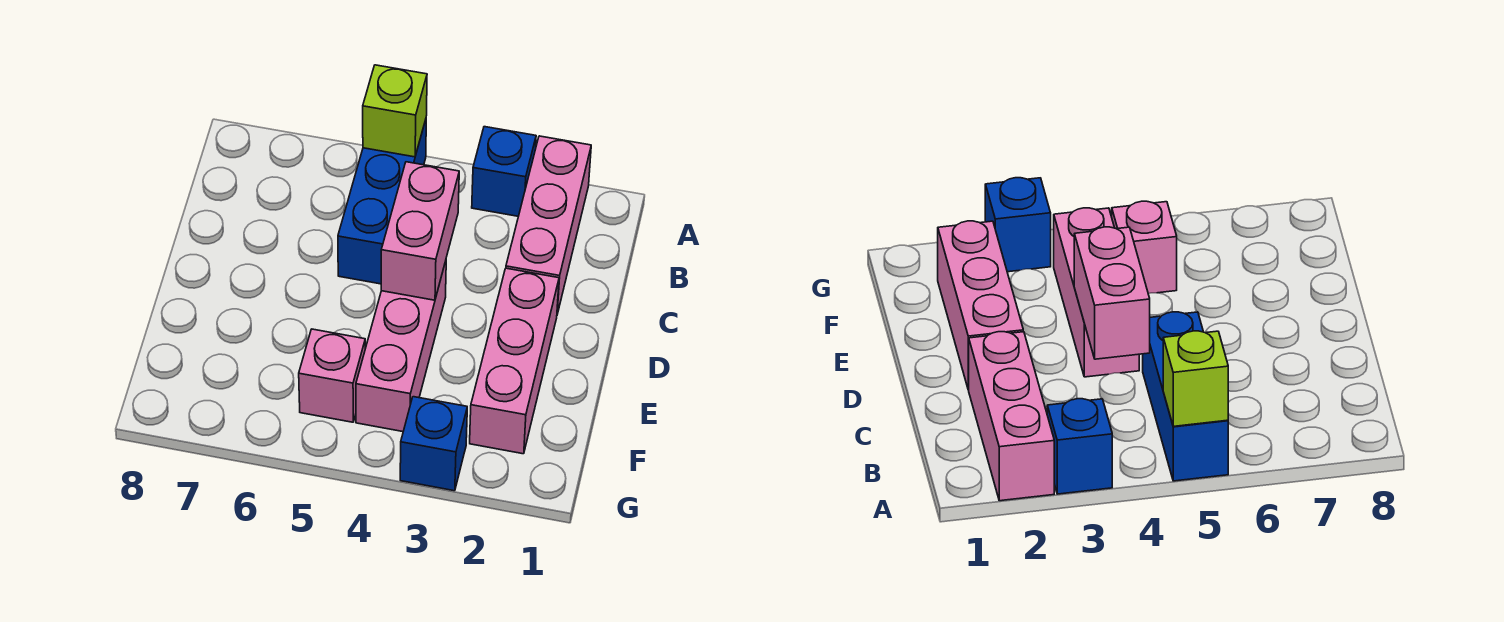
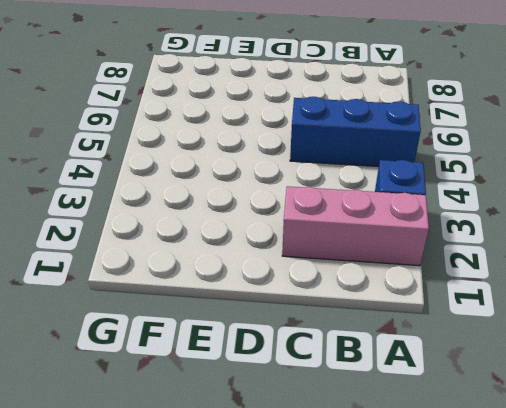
none -> pink brick D2:F2 level 1
none -> pink brick D4:F4 level 1

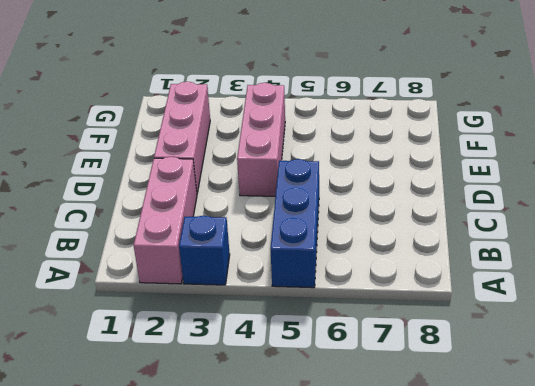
none -> pink brick F5 level 1
none -> blue brick G3 level 1

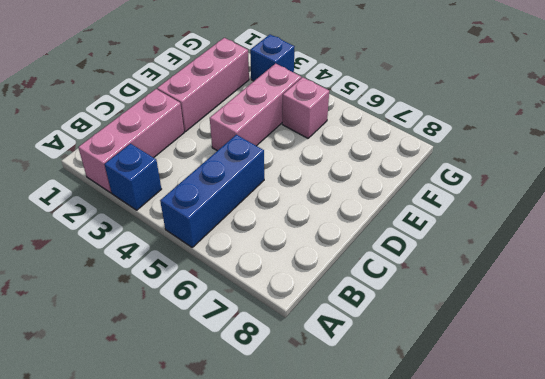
none -> lime brick A5 level 2
none -> pink brick C4:D4 level 2

